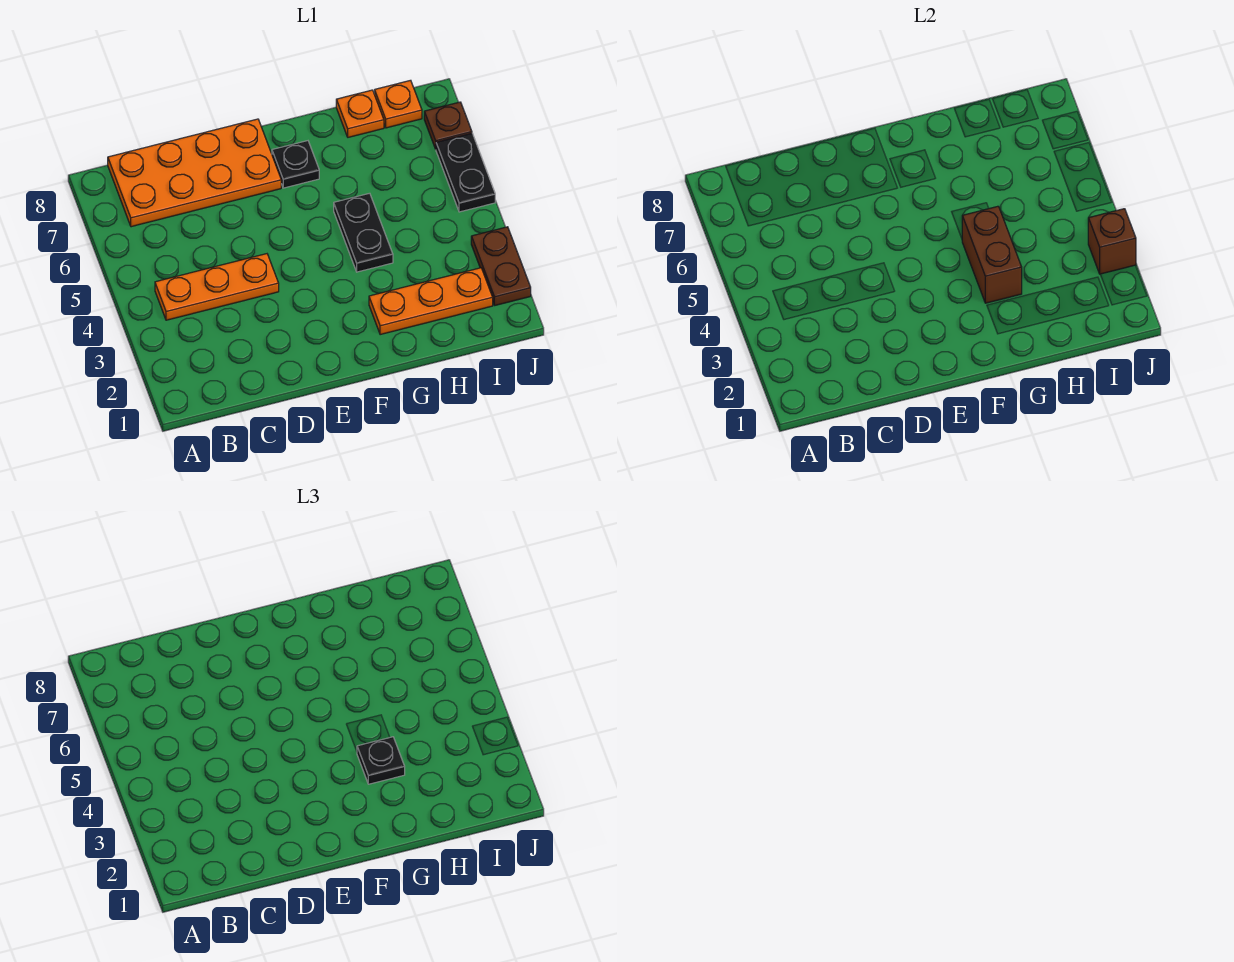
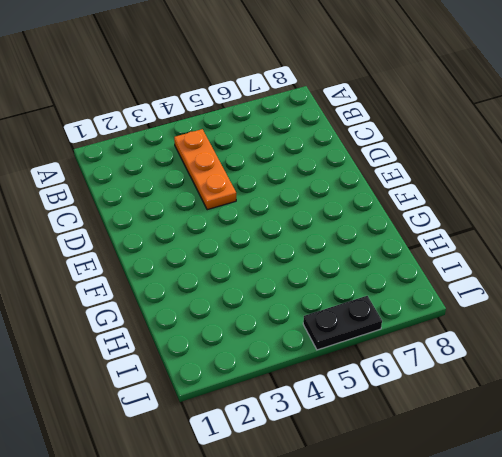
none -> orange plate B7:E8 level 1
none -> black plate F7 level 1
none -> orange plate G2:I2 level 1

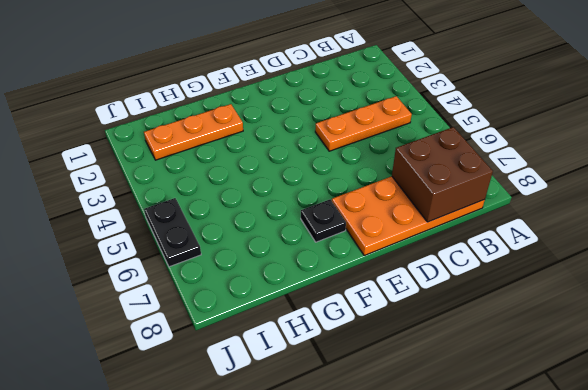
brown brick B7:C8 level 2 -> none
none -> black plate G4:G5 level 1
none -> orange plate H8 level 1
none -> orange plate I8 level 1

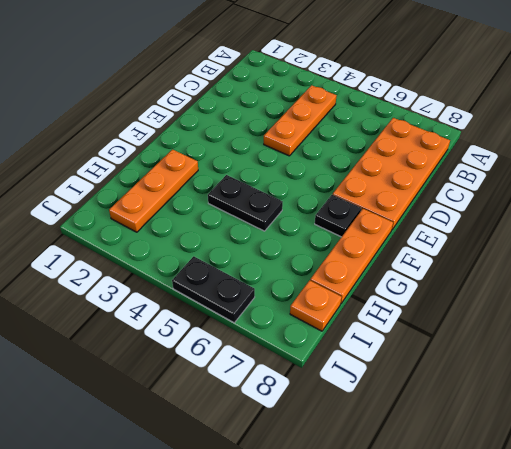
orange plate F8:H8 level 1 -> orange plate H8 level 1
none -> brown plate J2:J3 level 1
none -> brown plate J7 level 1
none -> brown brick G3:G4 level 2

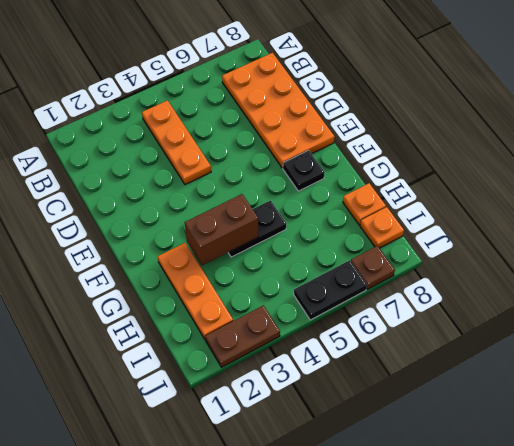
none -> brown brick J3 level 2
none -> black plate G3 level 3

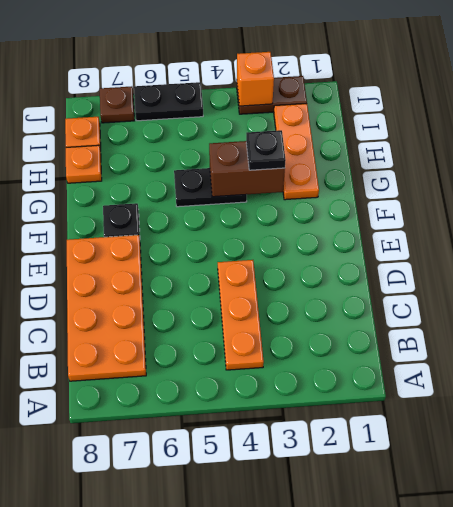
orange brick J3 level 2 -> brown brick J3 level 2

